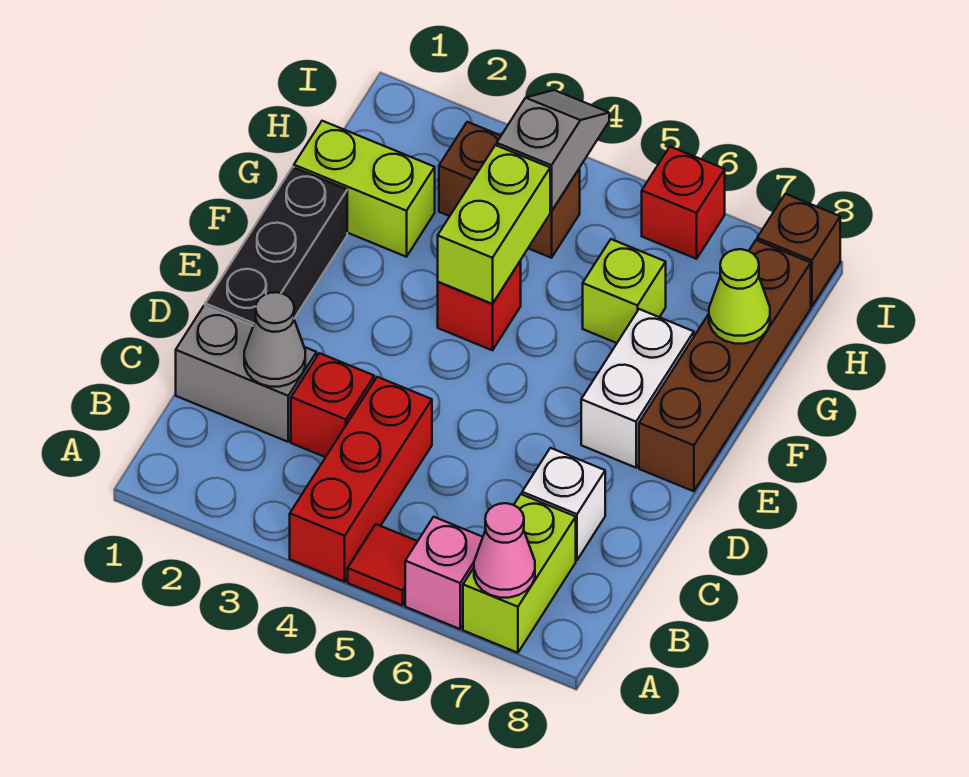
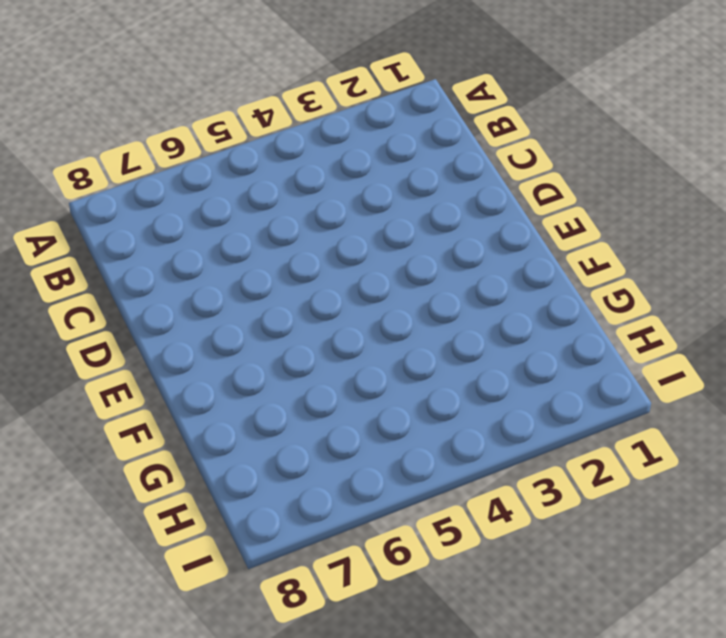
none -> red brick A4:C4 level 1
none -> red tile A5 level 1
none -> pink brick A6 level 1

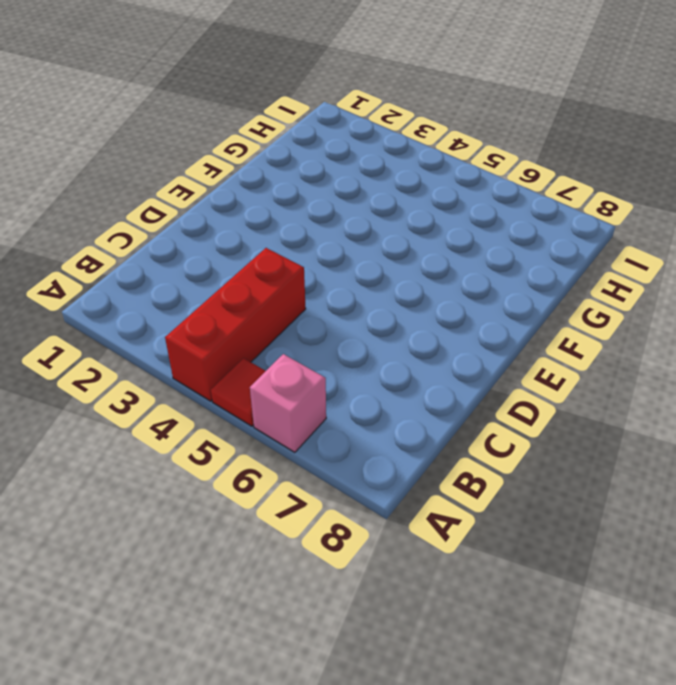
none -> lime brick A7:B7 level 1
none -> grey brick C1:C2 level 1
none -> red brick C3 level 1

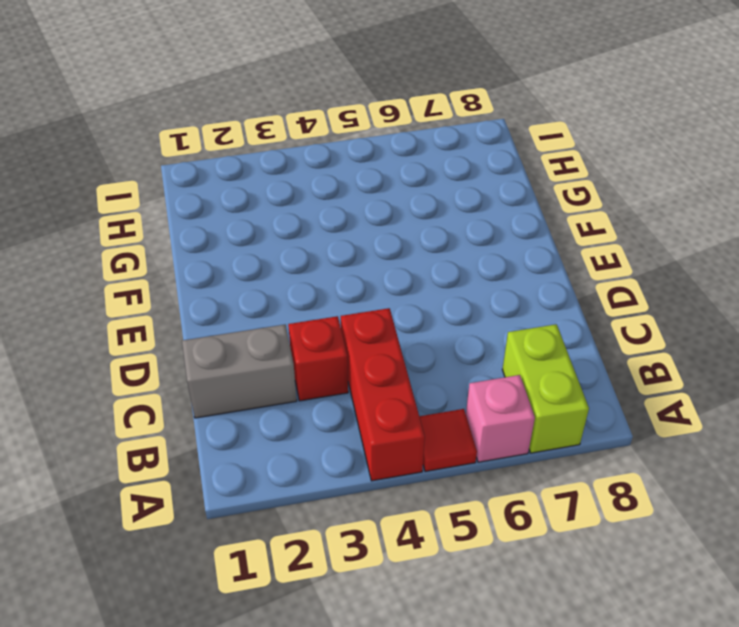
none -> white brick C7 level 1
none -> black brick D1:F1 level 1
none -> white brick E7:F7 level 1

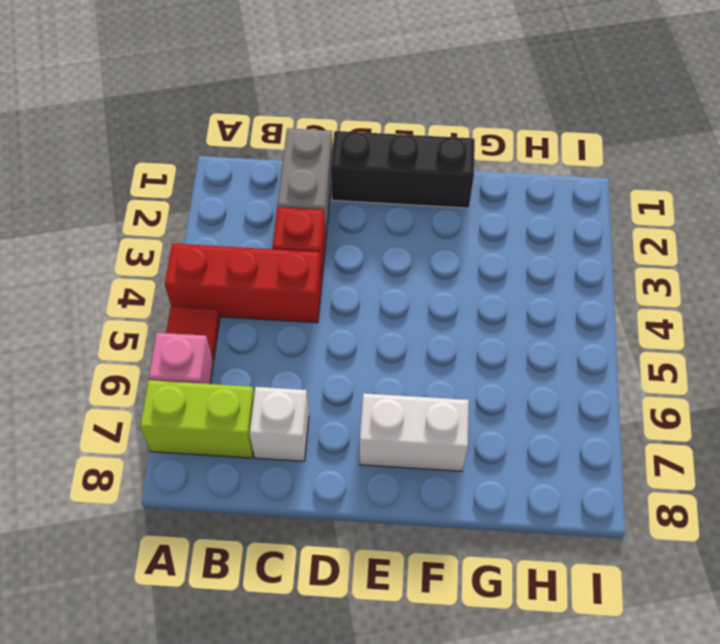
none -> brown brick E8:H8 level 1
none -> red brick F4 level 1
none -> lime brick G1:G2 level 1

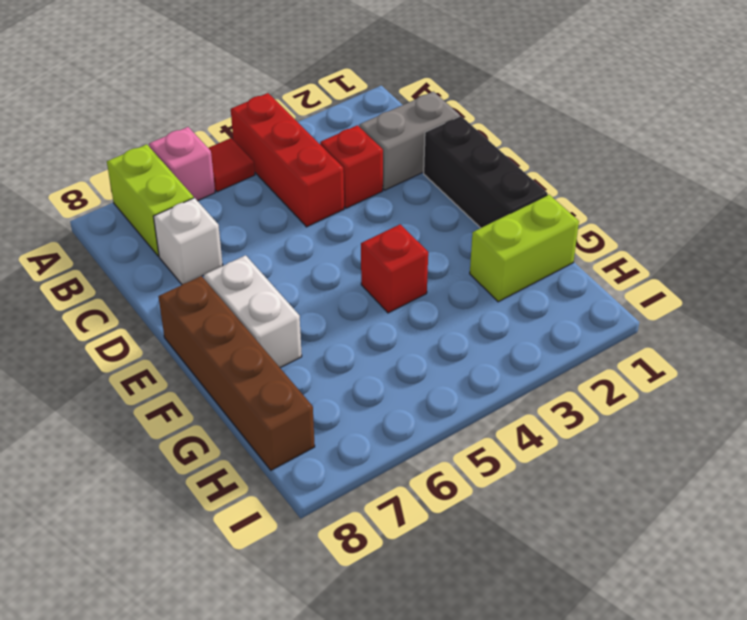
none -> lime brick G6 level 1
none -> brown brick H3:H4 level 1
none -> red brick I6 level 1

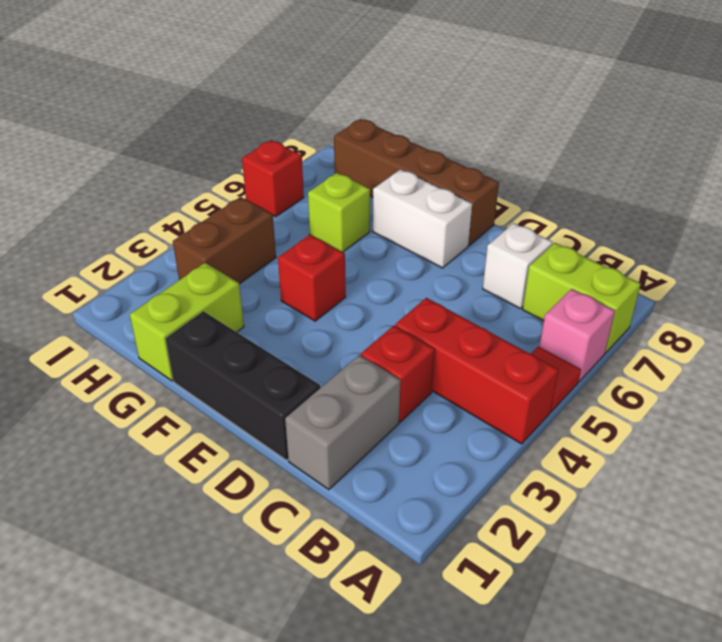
none -> brown brick I8 level 1
none -> pink cone A7 level 2
none -> grey cone C2 level 2

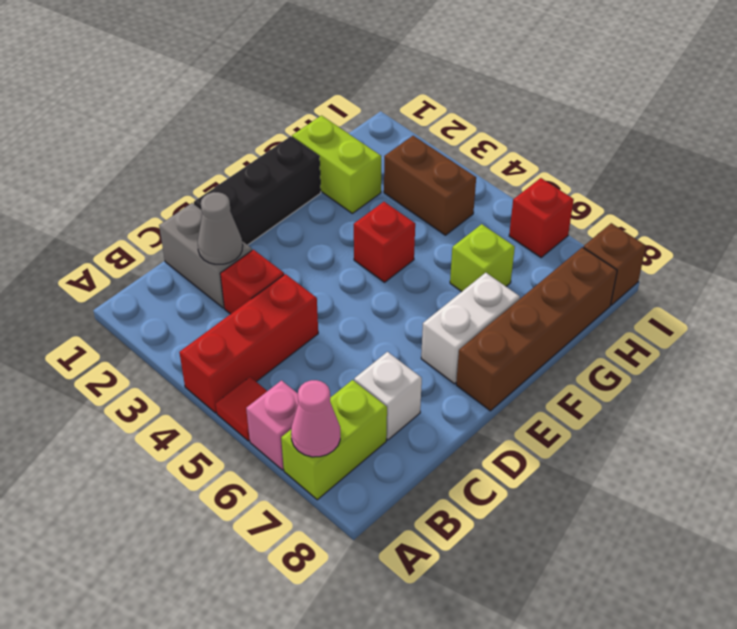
none -> lime brick F4:G4 level 2
none -> lime cone G8 level 2
none -> grey slope H4:I4 level 2 top H

